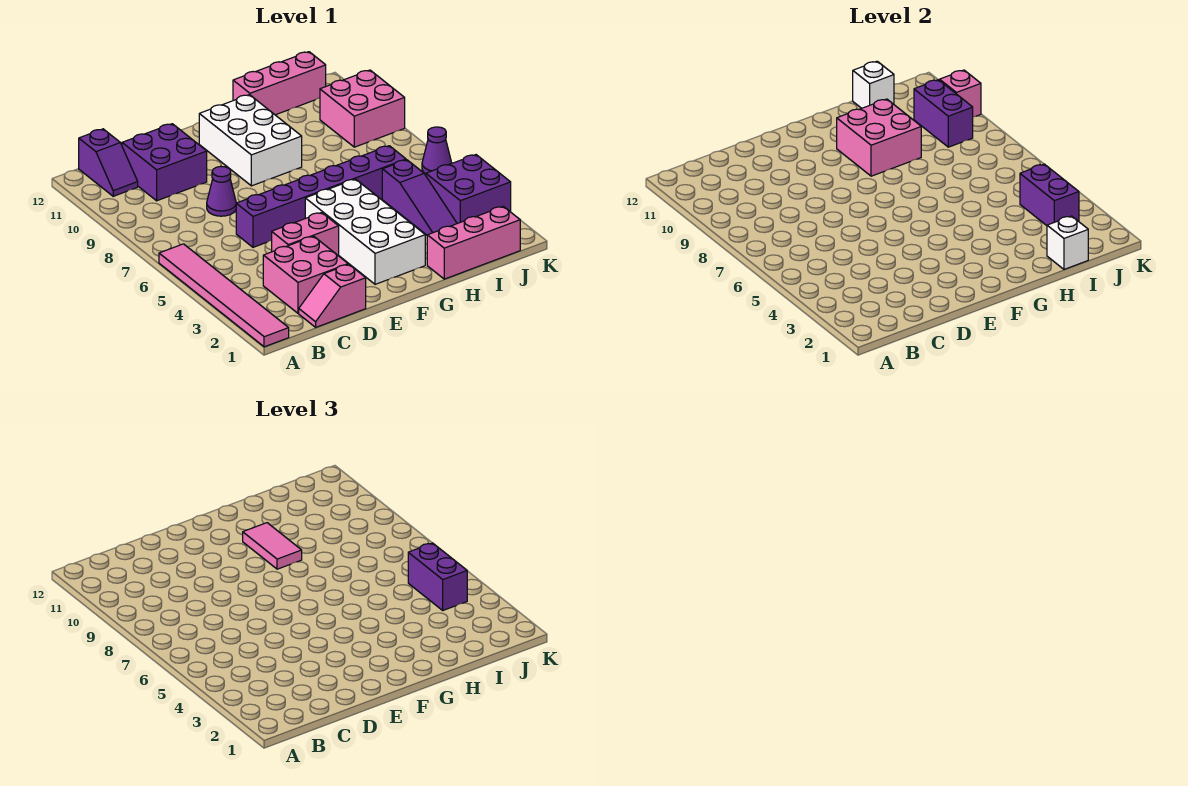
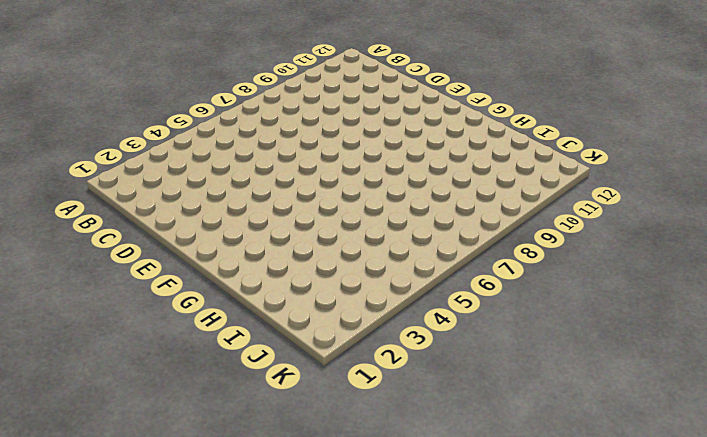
none -> pink tile A1:A6 level 1
none -> purple slope B11:B12 level 1 top 12
none -> pink slope C1:D1 level 1 top D

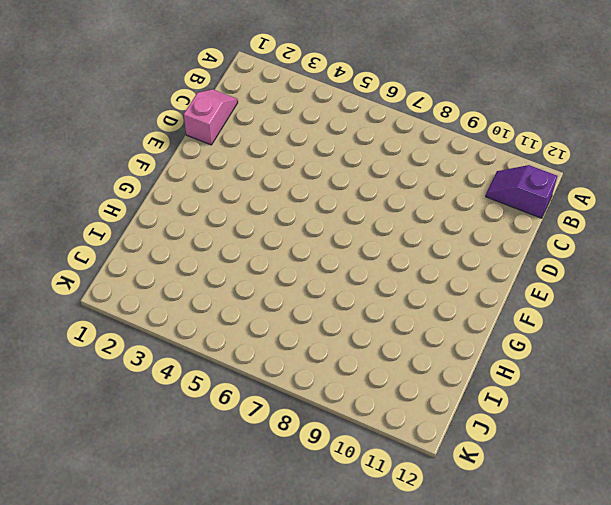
none -> pink tile A1:A6 level 1
none -> pink brick C2:D3 level 1
none -> purple brick C10:D11 level 1

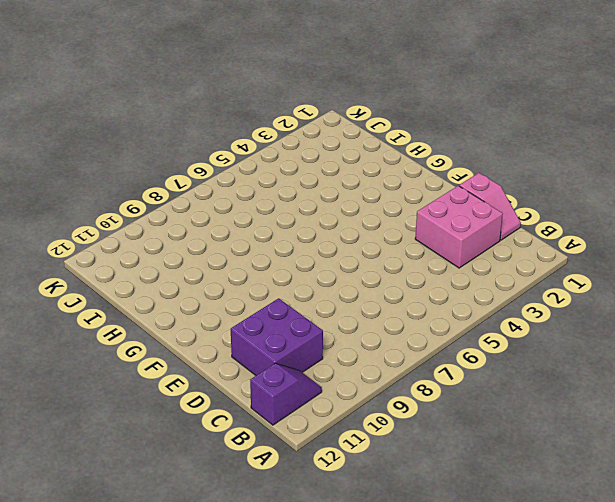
none -> pink tile A1:A6 level 1
none -> pink brick D4:E4 level 1
none -> purple brick D6:I6 level 1

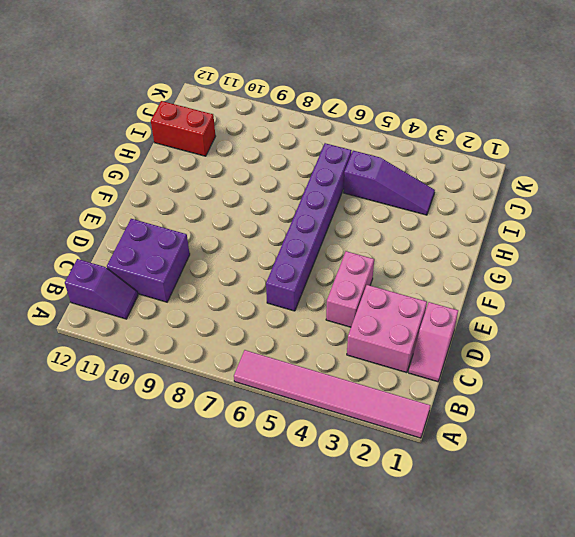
red brick I11:I12 level 1 -> pink brick H12:J12 level 1
none -> purple cone D8 level 1
none -> white brick F2:G5 level 1
none -> white brick F9:G11 level 1

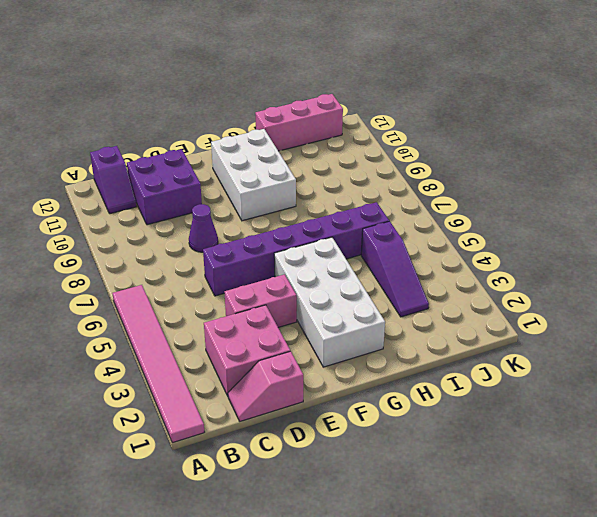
none -> pink brick H1:J1 level 1
none -> purple brick J3:K4 level 1
none -> pink brick J9:K10 level 1

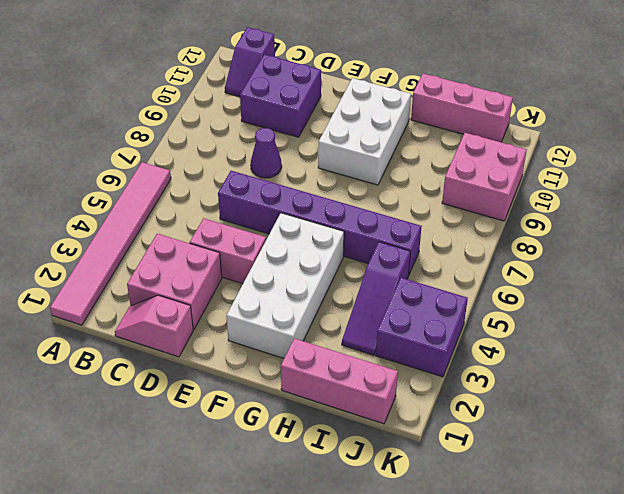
none -> purple cone K6 level 1
none -> pink brick G9:H10 level 2
none -> white brick I1 level 2

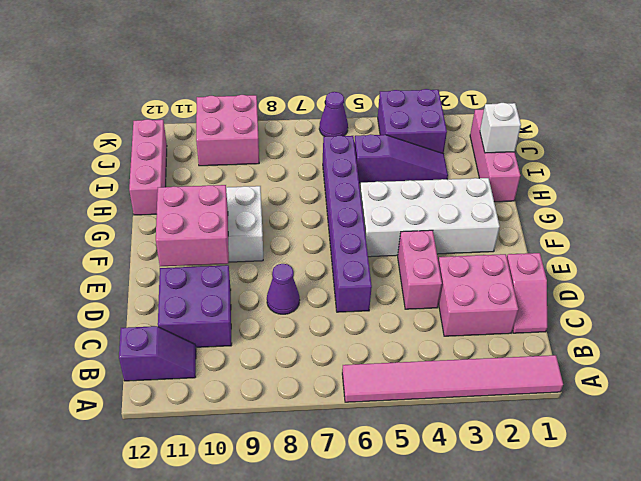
pink brick E10:F11 level 2 -> pink brick G9:H10 level 2
none -> white brick I12 level 2
none -> purple brick J3:J4 level 2
none -> purple brick J9:J10 level 2

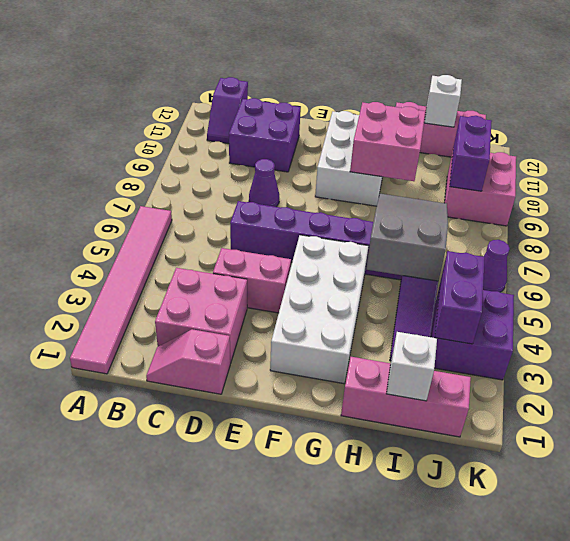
grey slope H5:I7 level 2 top 5 -> none
none -> pink brick K10 level 2
none -> pink tile G9:G10 level 3
none -> purple brick J4:J5 level 3

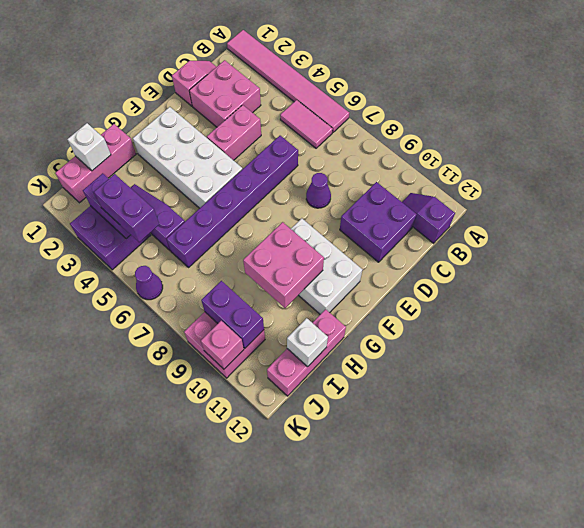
pink tile B5:B6 level 1 -> pink tile G9:G10 level 3

